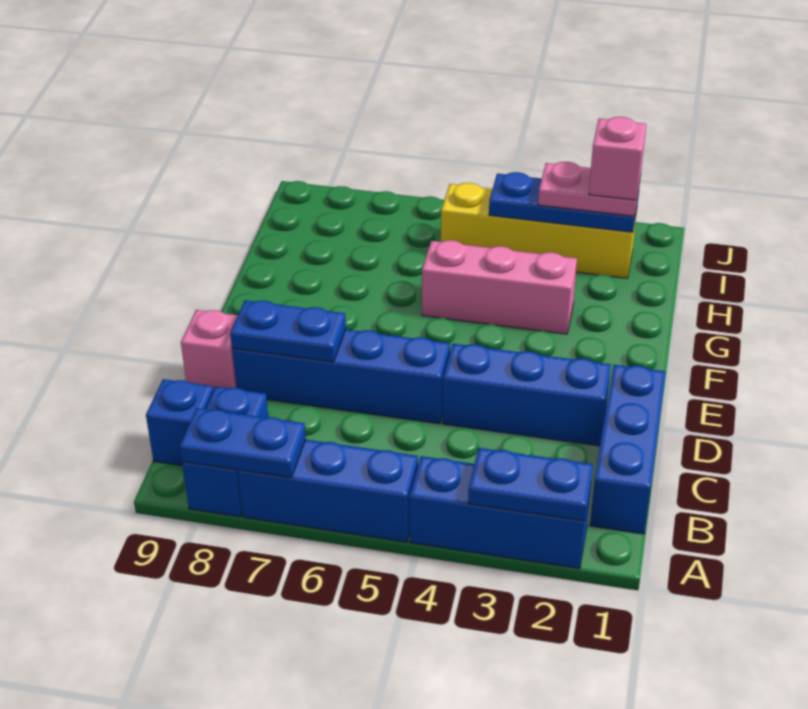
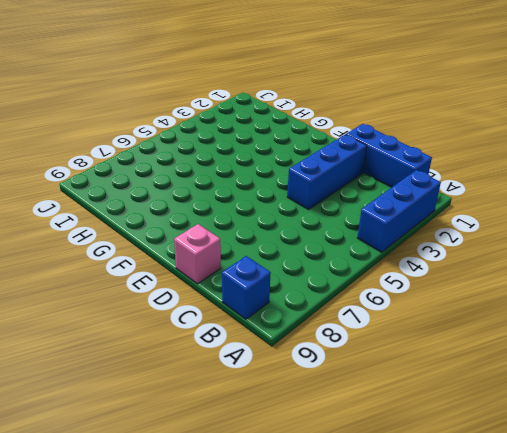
none -> blue brick A5:A7 level 1
none -> blue brick A8:B8 level 1
none -> blue brick D5:D8 level 1

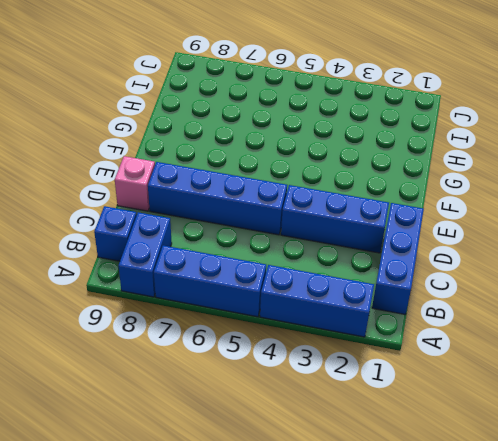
none -> pink brick G3:G5 level 1
none -> yellow brick I2:I5 level 1
none -> blue plate A2:A3 level 2

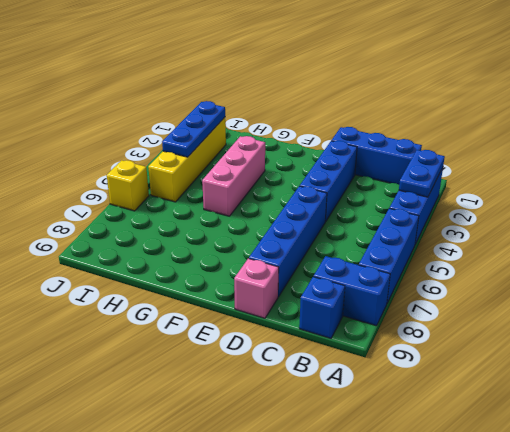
yellow brick J6 level 1 -> none
none -> blue plate A7:A8 level 2
none -> blue plate D7:D8 level 2
none -> pink plate I2:I3 level 3

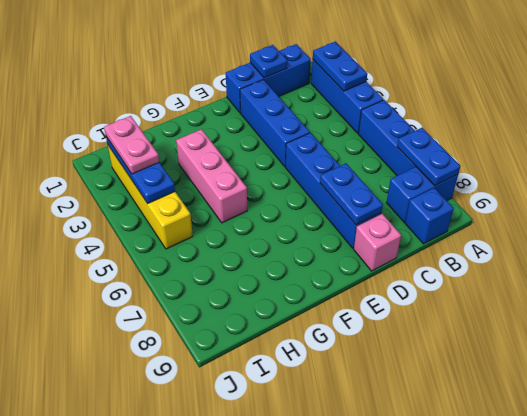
blue plate C1 level 2 -> none
none -> pink brick I2 level 4

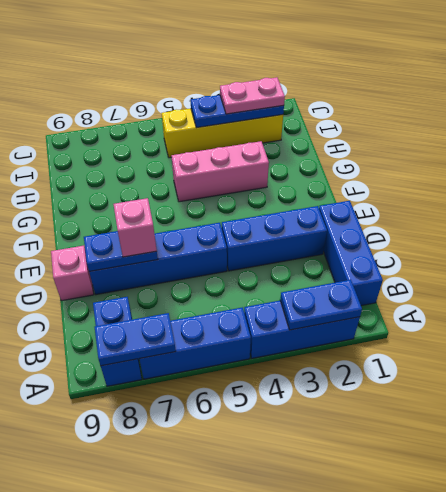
pink brick D7 level 3 -> pink brick I2 level 4
none -> blue brick B9 level 1

